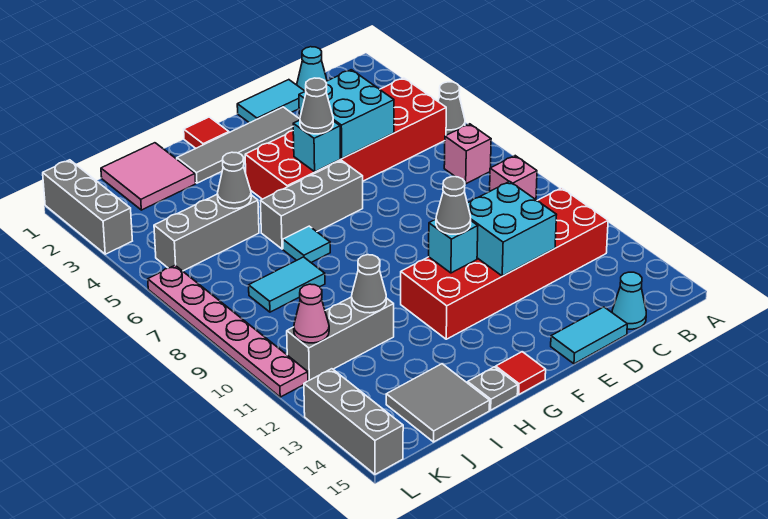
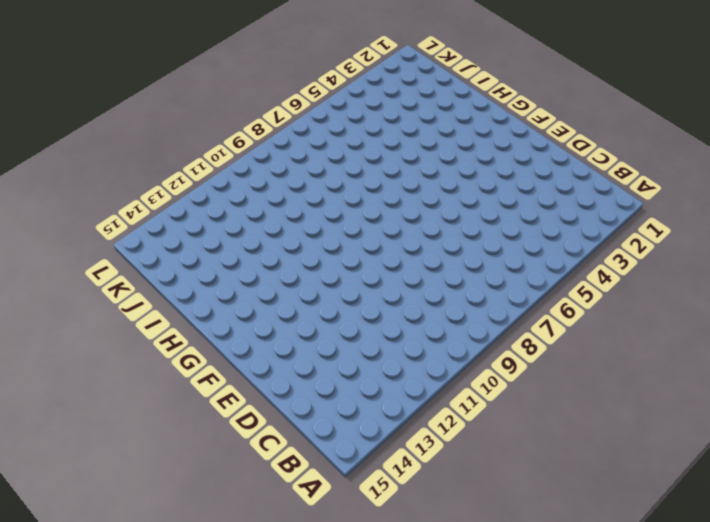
none -> grey cone A5 level 1
none -> red brick B4:G5 level 1
none -> pink brick B7 level 1
none -> pink brick B9 level 1

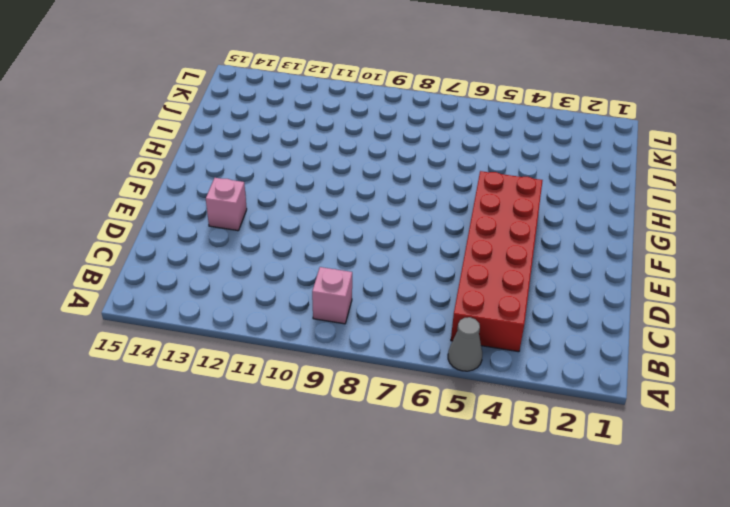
pink brick E13 level 1 -> pink brick B7 level 1
none -> red brick B11:G12 level 1
none -> cyan cone C1 level 1
none -> cyan cone C15 level 1
none -> cyan tile D1:E1 level 1

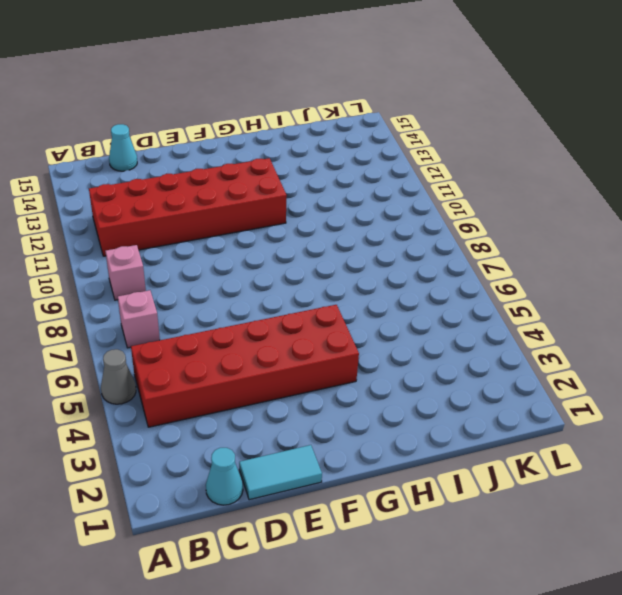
none -> cyan tile D15:E15 level 1
none -> grey tile E2:H2 level 1
none -> grey brick F6:H6 level 1
none -> red tile G1 level 1

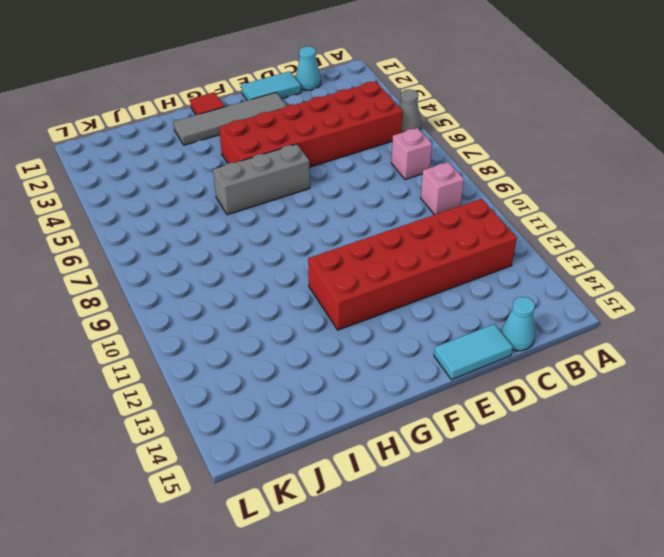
none -> red tile G15 level 1
none -> cyan tile H7 level 1
none -> grey plate H15 level 1
none -> pink tile I1:J2 level 1

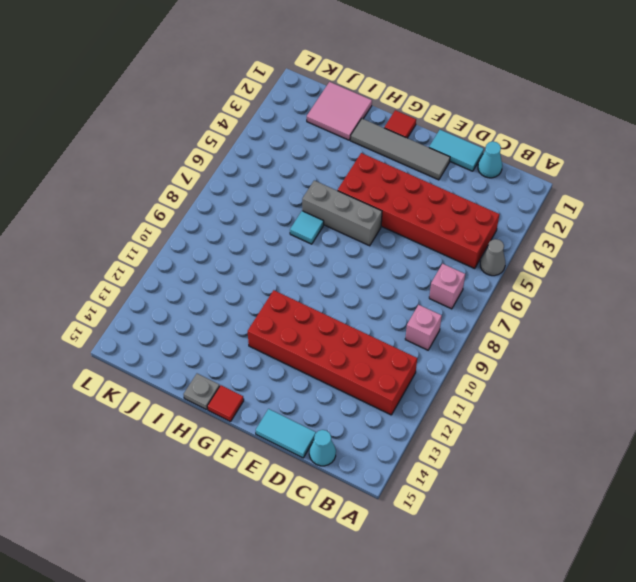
none -> grey brick I5:K5 level 1
none -> cyan tile I8:J8 level 1
none -> grey brick I11:K11 level 1
none -> grey tile I14:J15 level 1

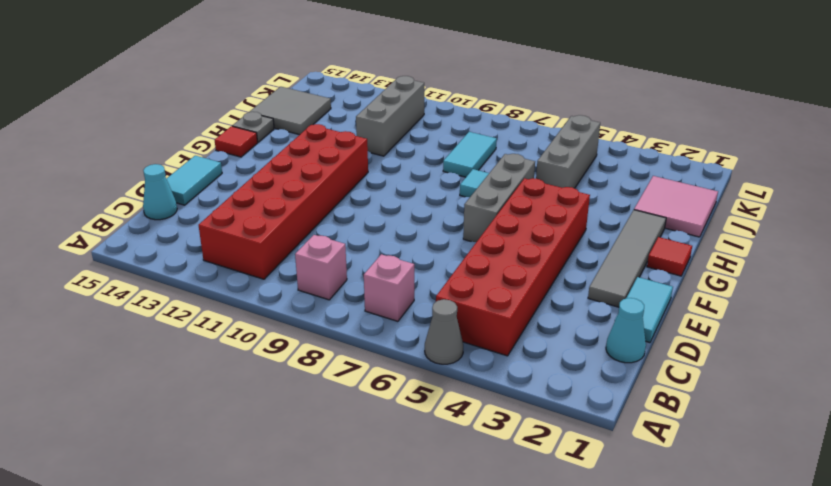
none -> grey brick L1:L3 level 1
none -> pink plate L6:L11 level 1
none -> grey brick L13:L15 level 1
none -> cyan brick D4:E5 level 2

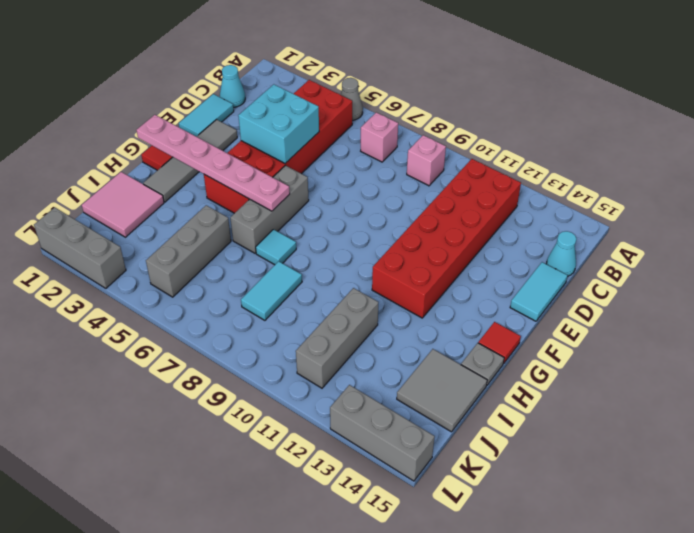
pink plate G1:G6 level 2 -> pink plate L6:L11 level 1
none -> cyan brick D11:E12 level 2
none -> cyan brick F5 level 2
none -> cyan brick F11 level 2
none -> grey cone I5 level 2

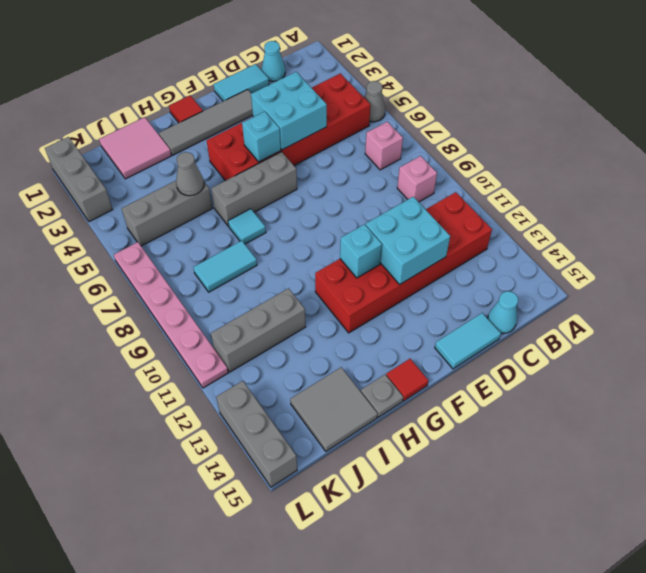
none -> grey cone I11 level 2
none -> pink cone K11 level 2
none -> grey cone F5 level 3
none -> grey cone F11 level 3

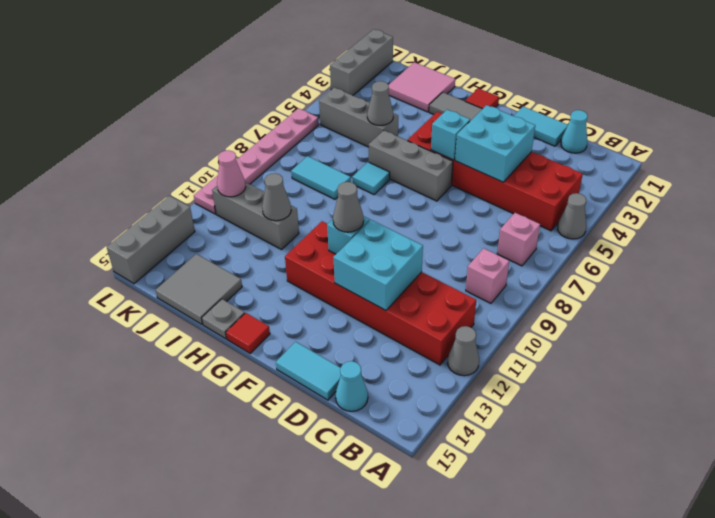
grey cone A12 level 1 -> grey cone F5 level 3

